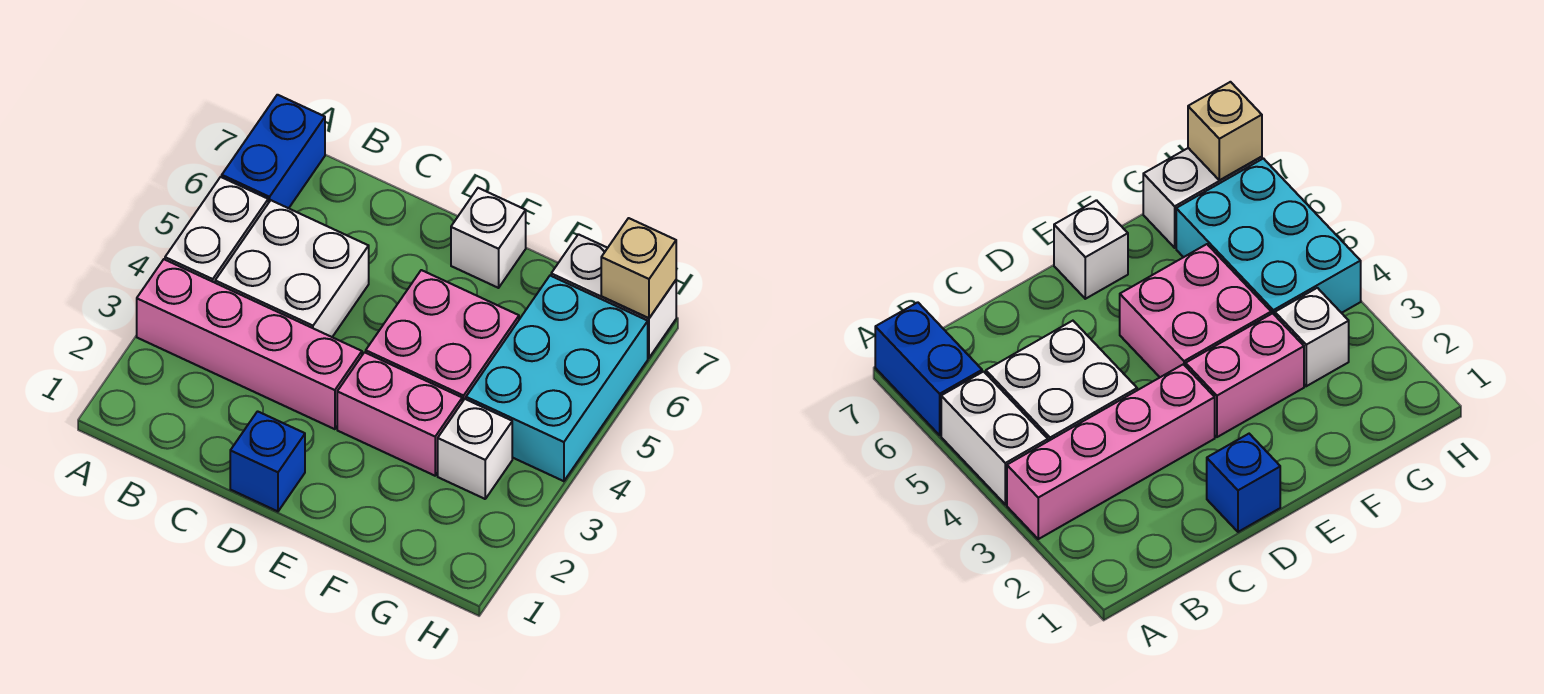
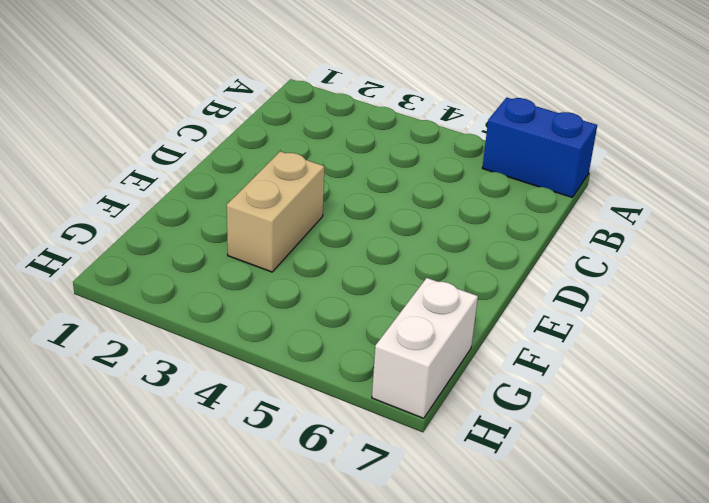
tan brick E3:F3 level 1 -> pink brick E3:F3 level 1
none -> pink brick A3:D3 level 1
none -> white brick A4:A5 level 1
none -> white brick B4:C5 level 1

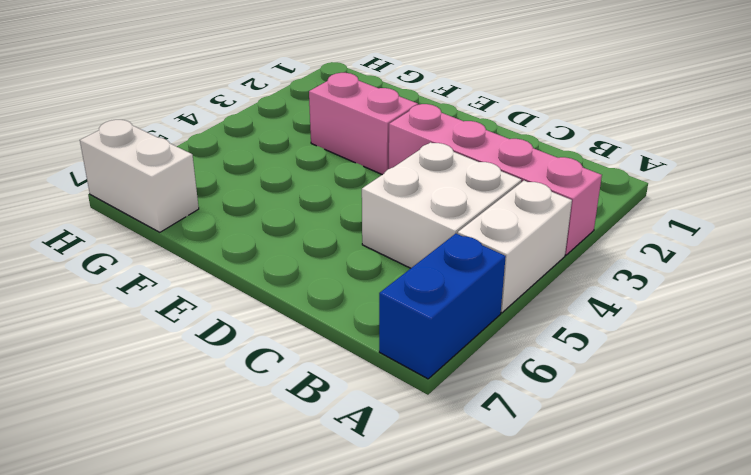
none -> blue brick D1 level 1
none -> pink brick E4:F5 level 1
none -> white brick E7 level 1

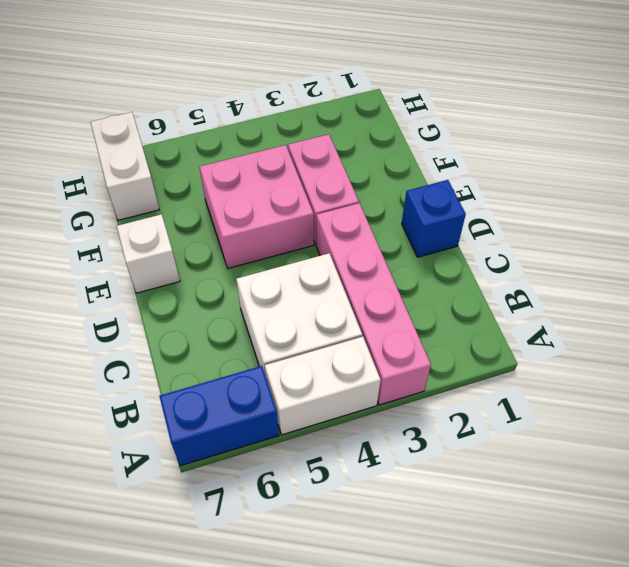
none -> white brick G3 level 1
none -> cyan brick G4:H6 level 1
none -> tan brick H7 level 2

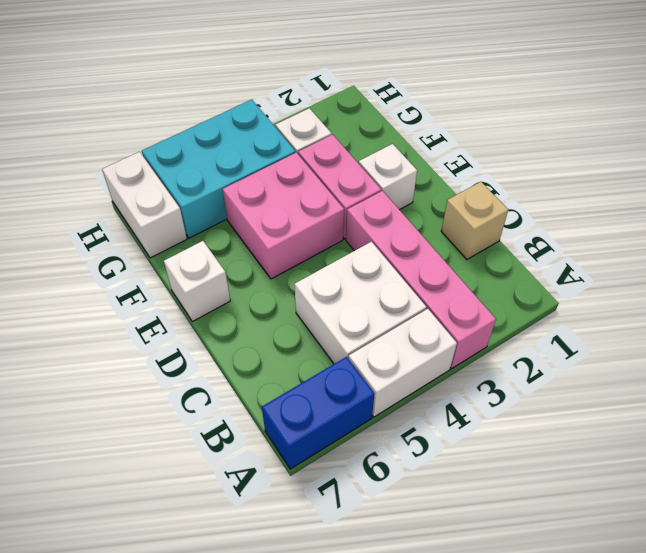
tan brick C1 level 1 -> tan brick H7 level 2
white brick E2 level 1 -> none
none -> blue brick D1 level 1

